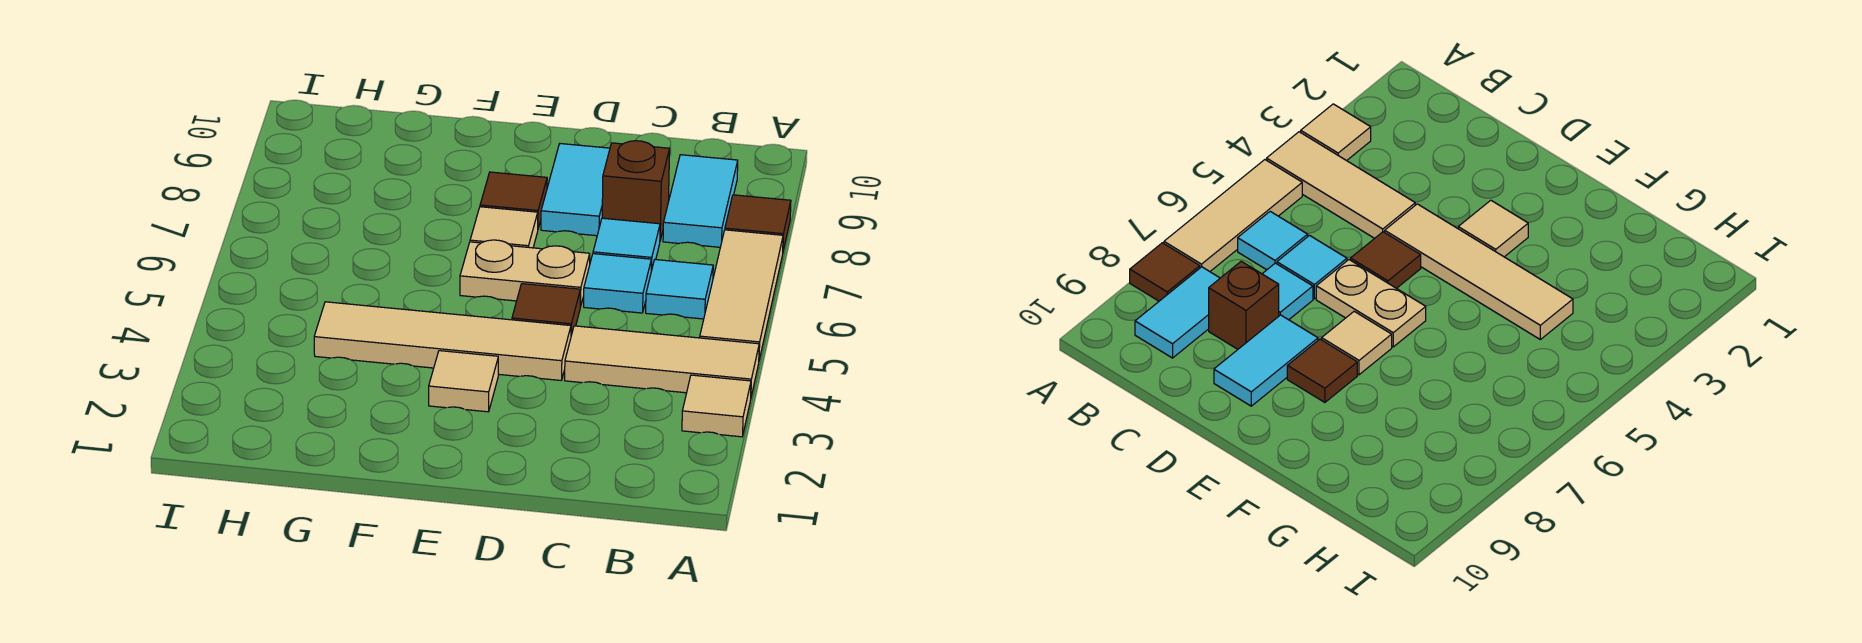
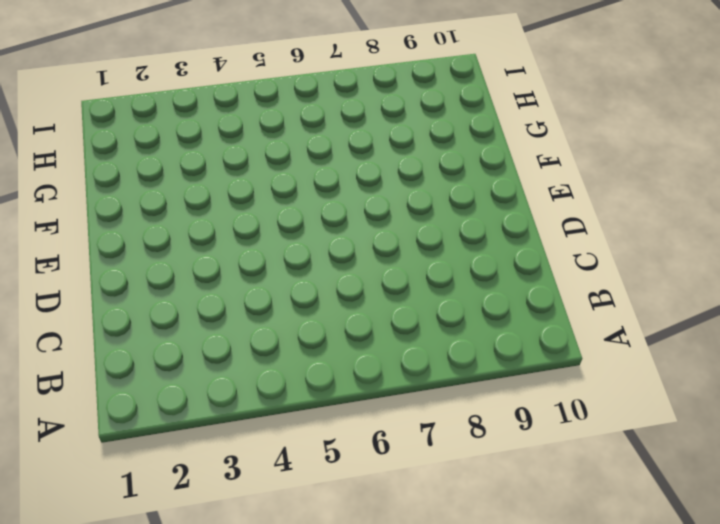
none -> tan tile A3 level 1
none -> tan tile A4:C4 level 1
none -> tan tile A5:A7 level 1

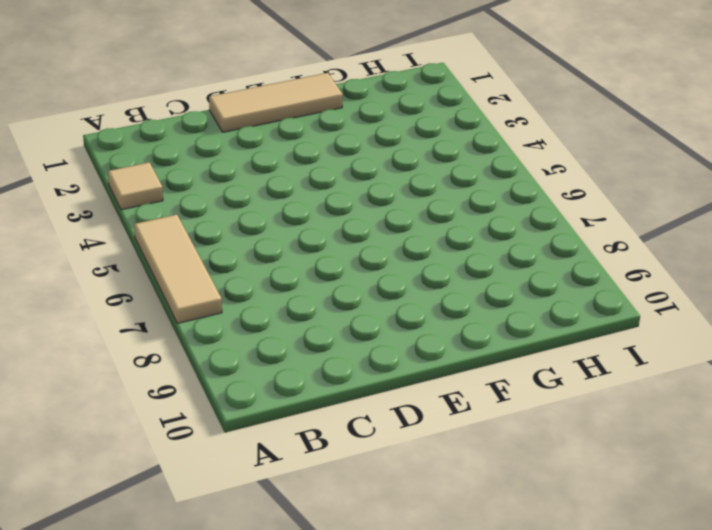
tan tile D1:F1 level 1 -> tan tile A4:C4 level 1
none -> brown tile A8 level 1
none -> cyan tile B6 level 1
none -> cyan tile B8:B9 level 1

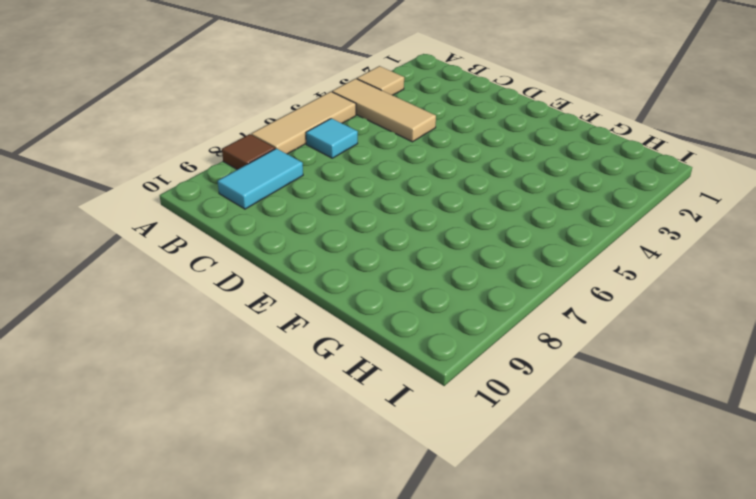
none -> cyan tile C6 level 1
none -> cyan tile C7 level 1
none -> brown brick C8 level 1

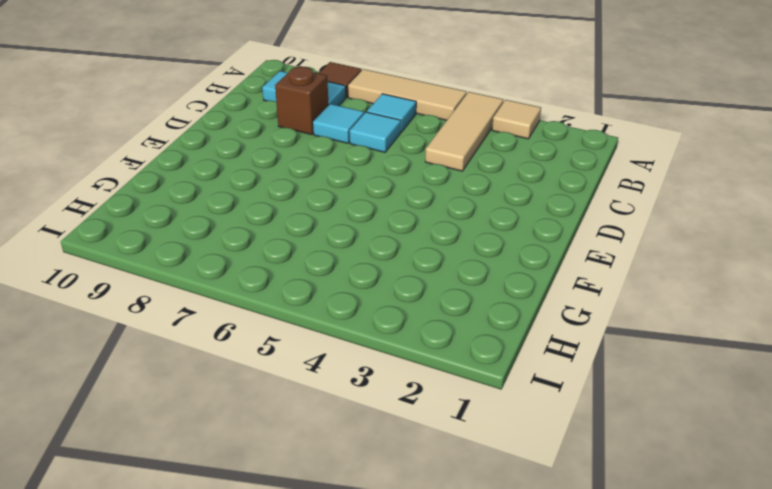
none -> tan tile D4:G4 level 1
none -> brown tile D5 level 1
none -> tan plate D6:E6 level 1

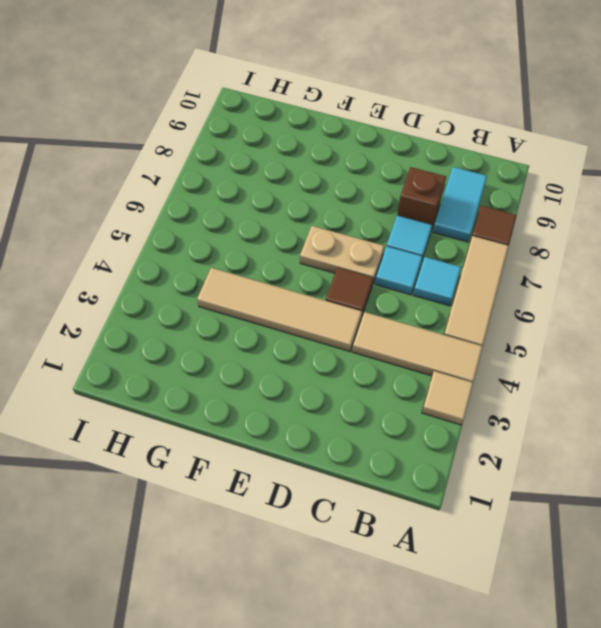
none -> cyan tile D8:D9 level 1
none -> tan tile E3 level 1
none -> tan tile E7 level 1

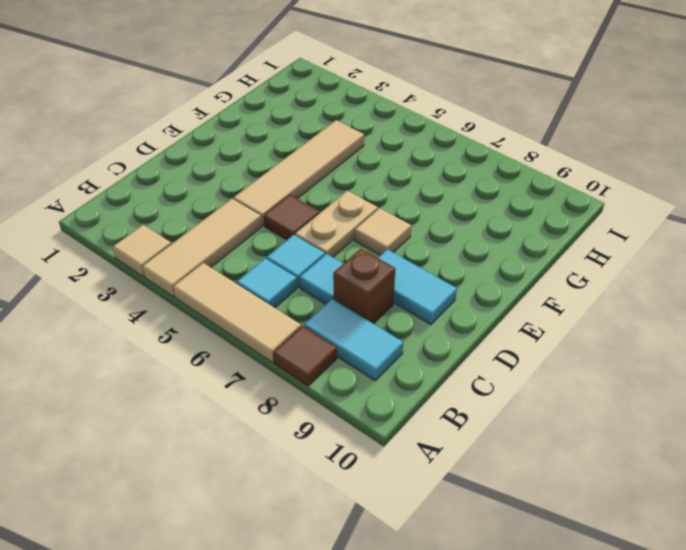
none -> tan tile E3 level 1
none -> brown tile E8 level 1

